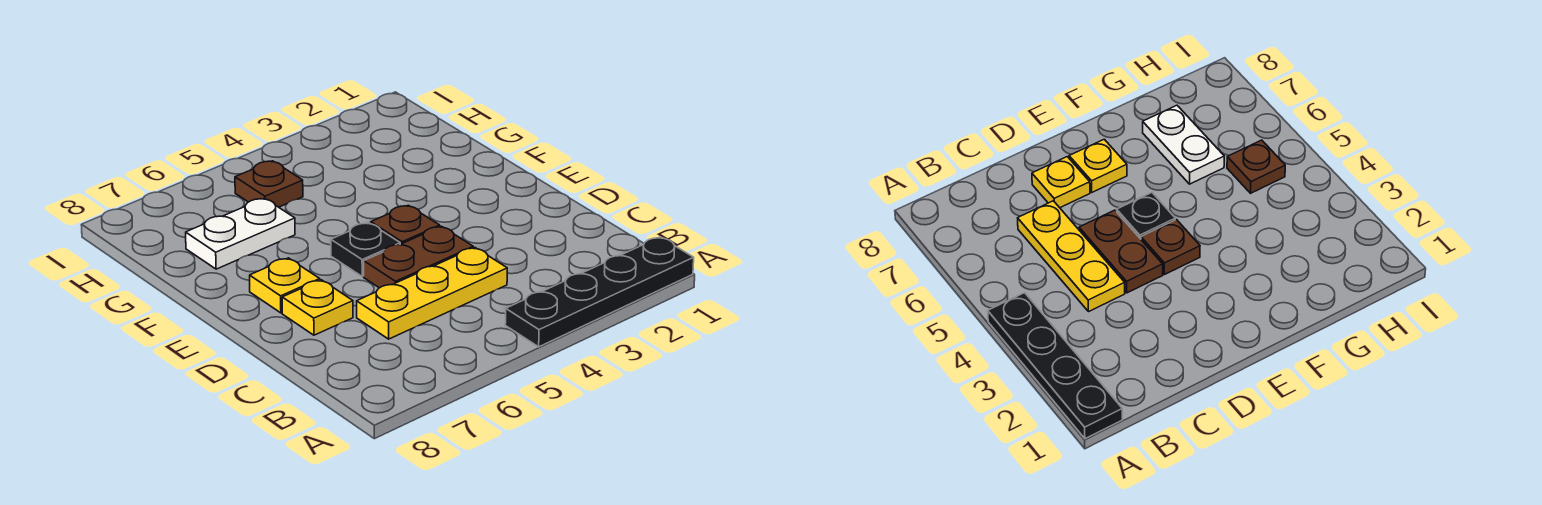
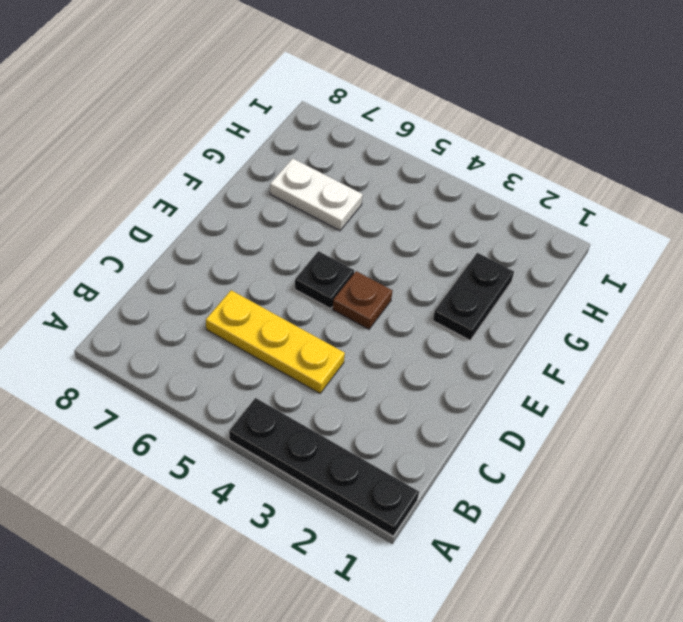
black plate F2:G2 level 1 -> none
none -> brown plate D4:D5 level 1
none -> yellow plate D7 level 1

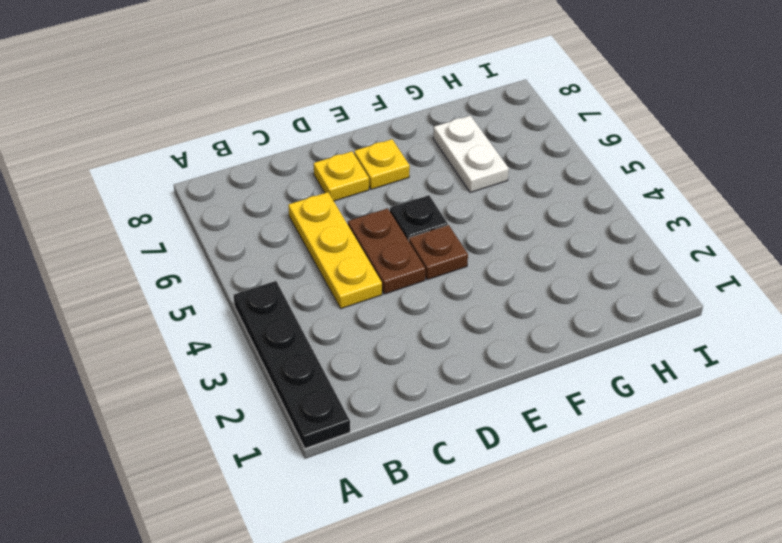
none -> brown plate H5 level 1

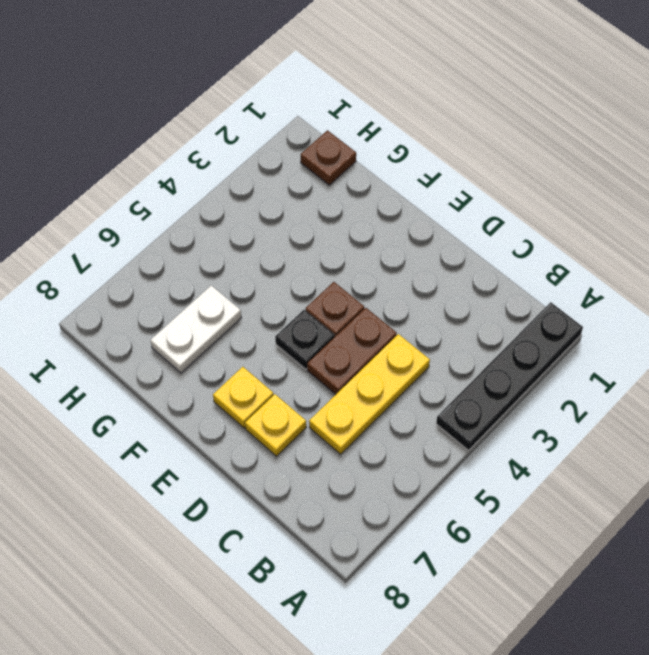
brown plate H1 level 1 -> brown plate H5 level 1

